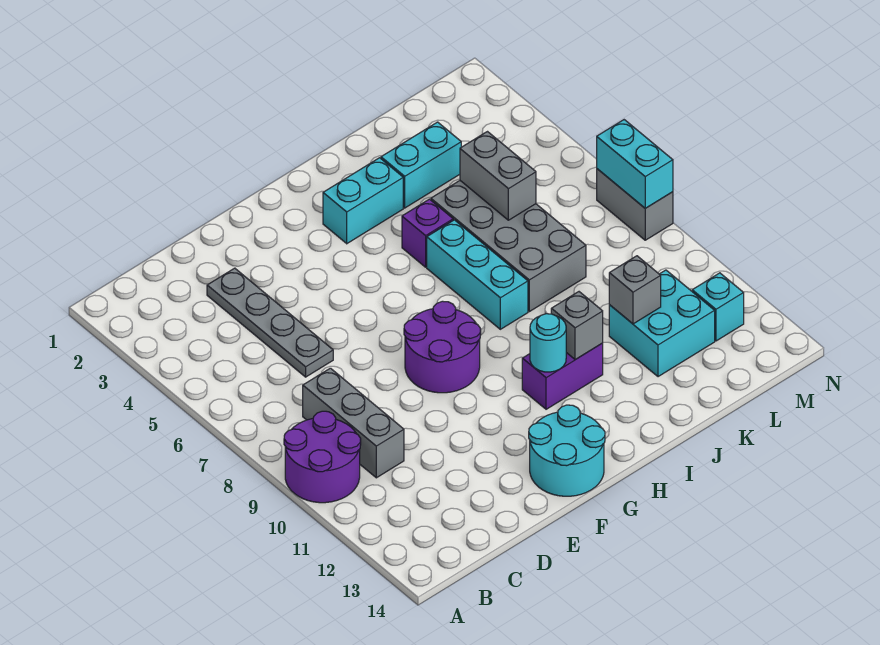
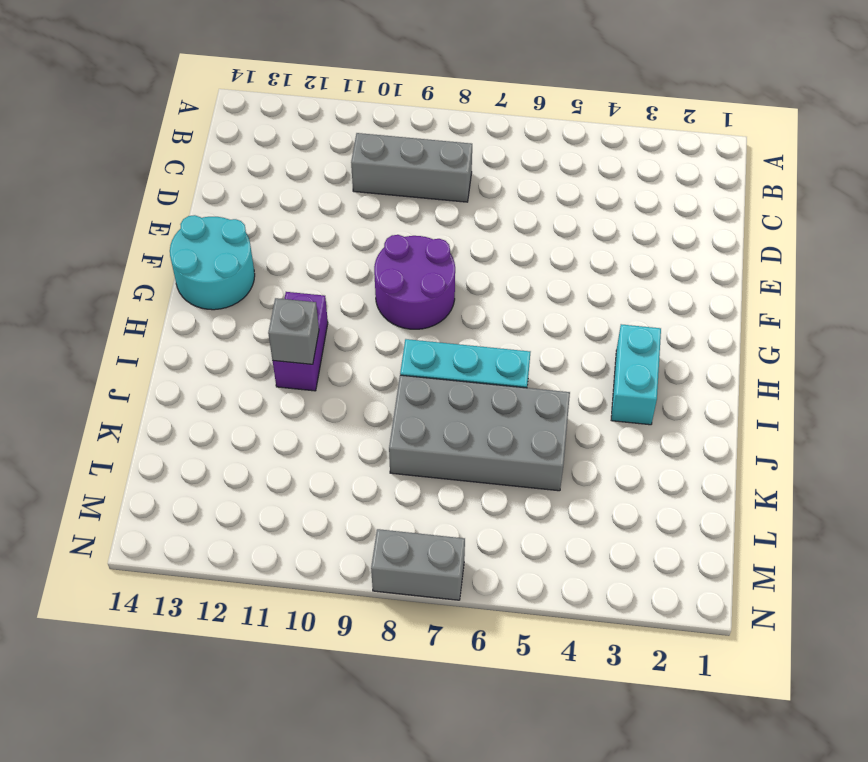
none -> purple round brick A9:B10 level 1
none -> grey plate D3:D6 level 1
none -> purple brick I5 level 1

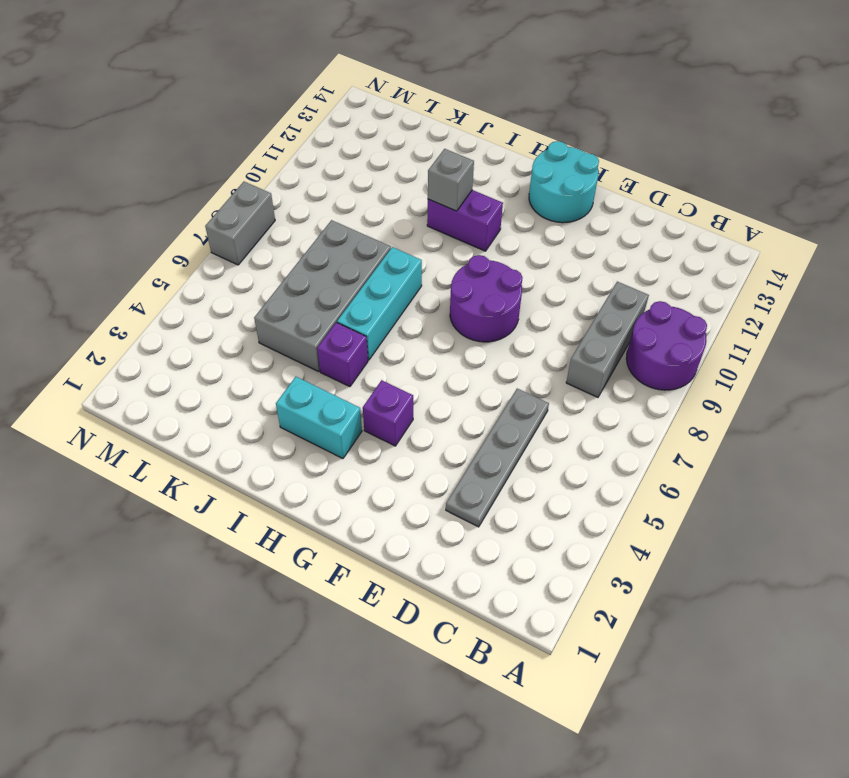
purple brick G4 level 1 -> none
none -> cyan brick J3:K3 level 1
none -> cyan brick K11:L12 level 1
none -> cyan brick M12 level 1

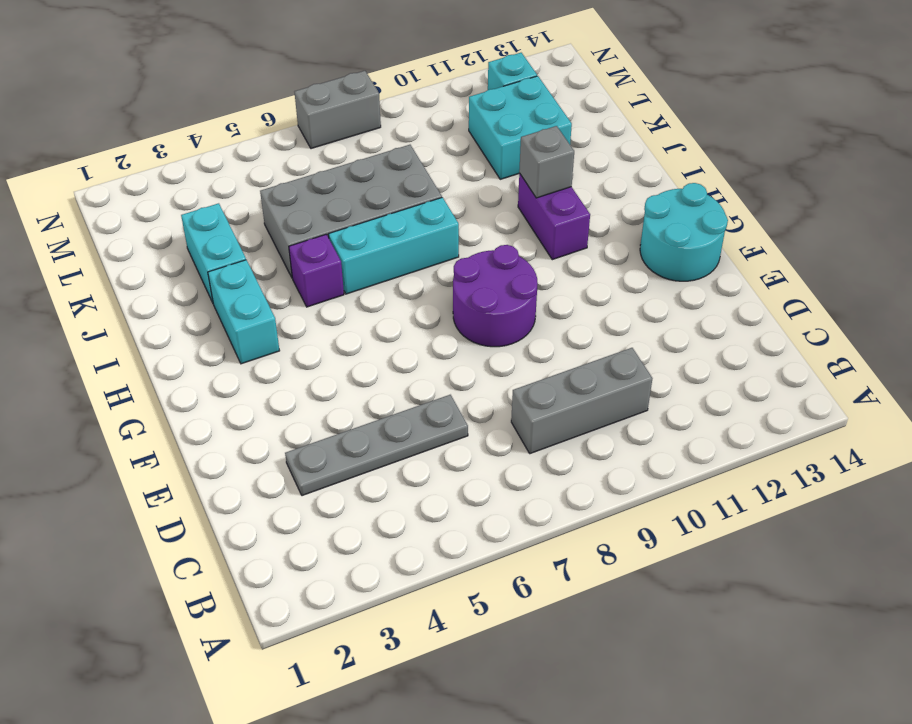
none -> purple round brick A9:B10 level 1
none -> cyan round brick H11 level 2
none -> grey brick K5:K6 level 2

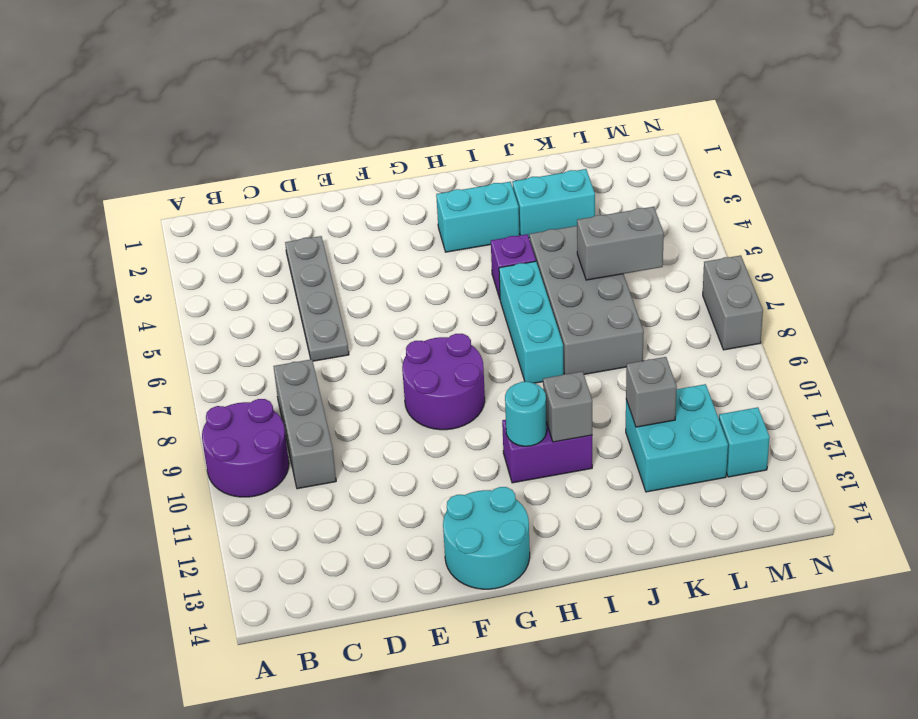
grey brick K6:L6 level 2 -> grey brick K5:K6 level 2
none -> cyan brick N7:N8 level 2

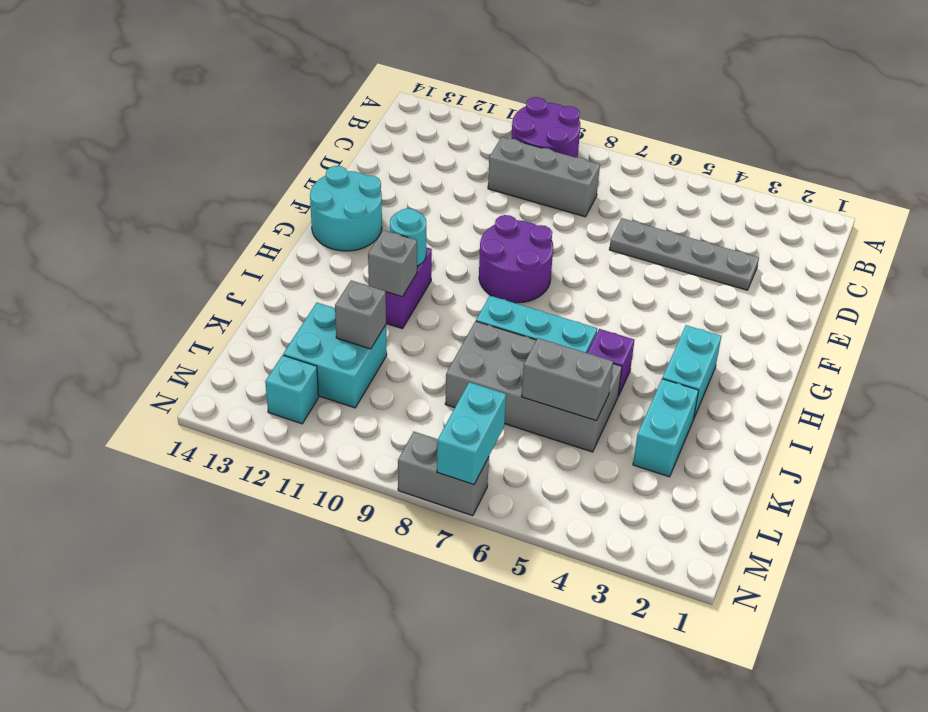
cyan brick M7:N7 level 2 -> cyan brick N7:N8 level 2

